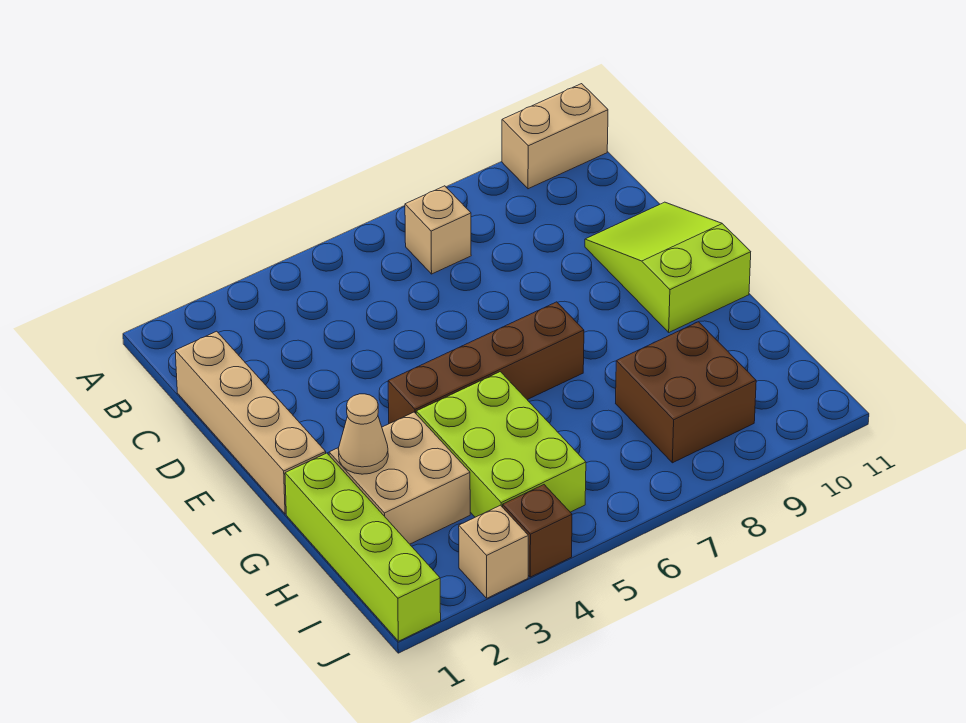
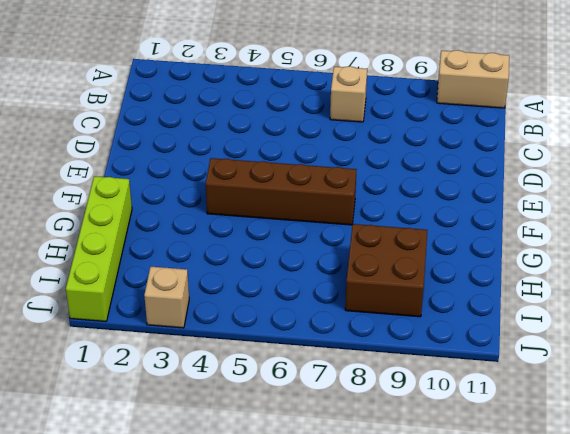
none -> tan brick C1:F1 level 1
none -> lime slope D10:F11 level 1 top F
none -> tan brick G2:H3 level 1

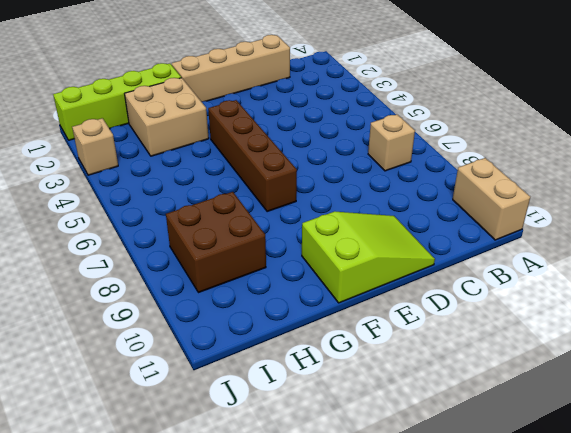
none -> lime brick G4:I5 level 1
none -> brown brick J4 level 1
none -> tan cone G2 level 2

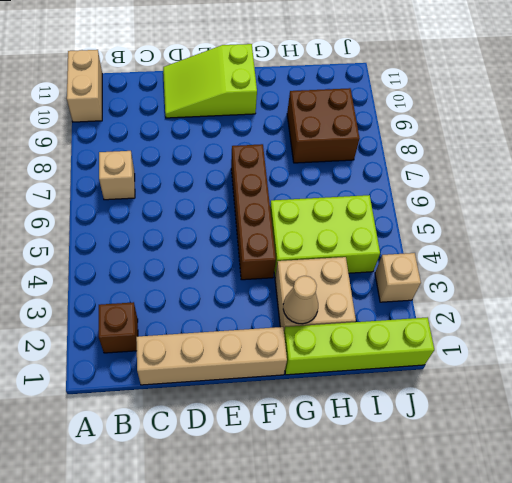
brown brick B2 level 1 -> brown brick J4 level 1

